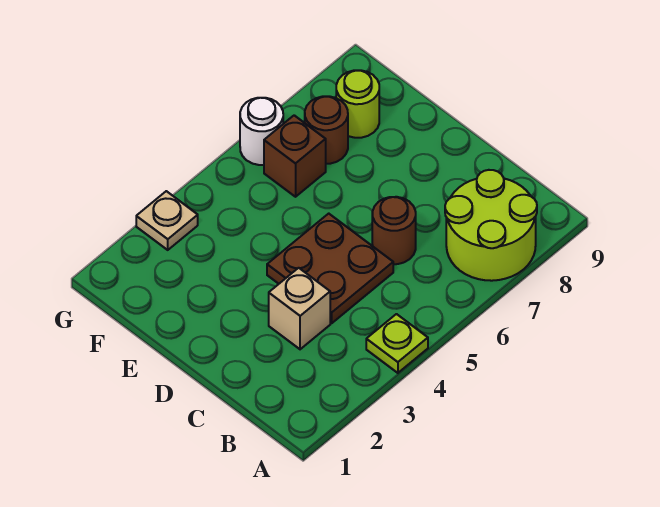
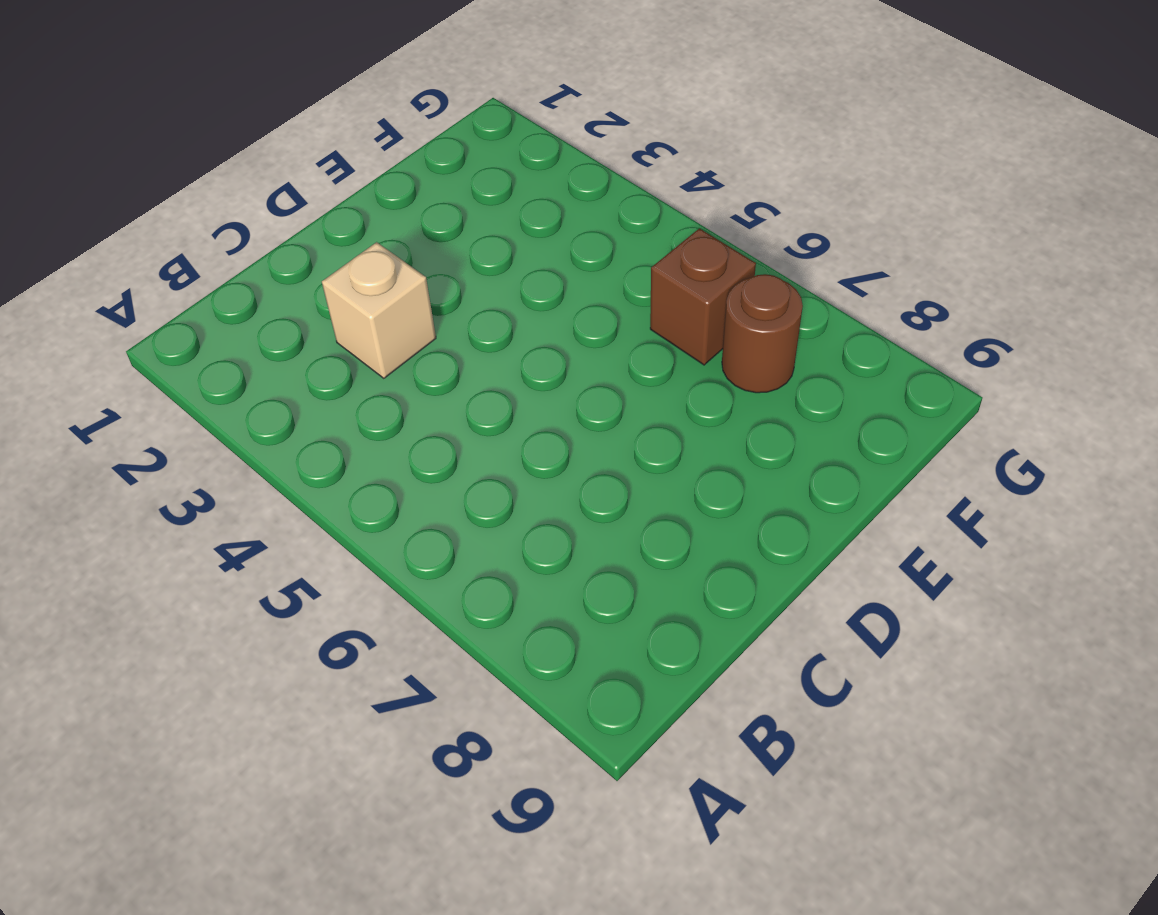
none -> lime plate A4 level 1
none -> lime round brick A7:B8 level 1

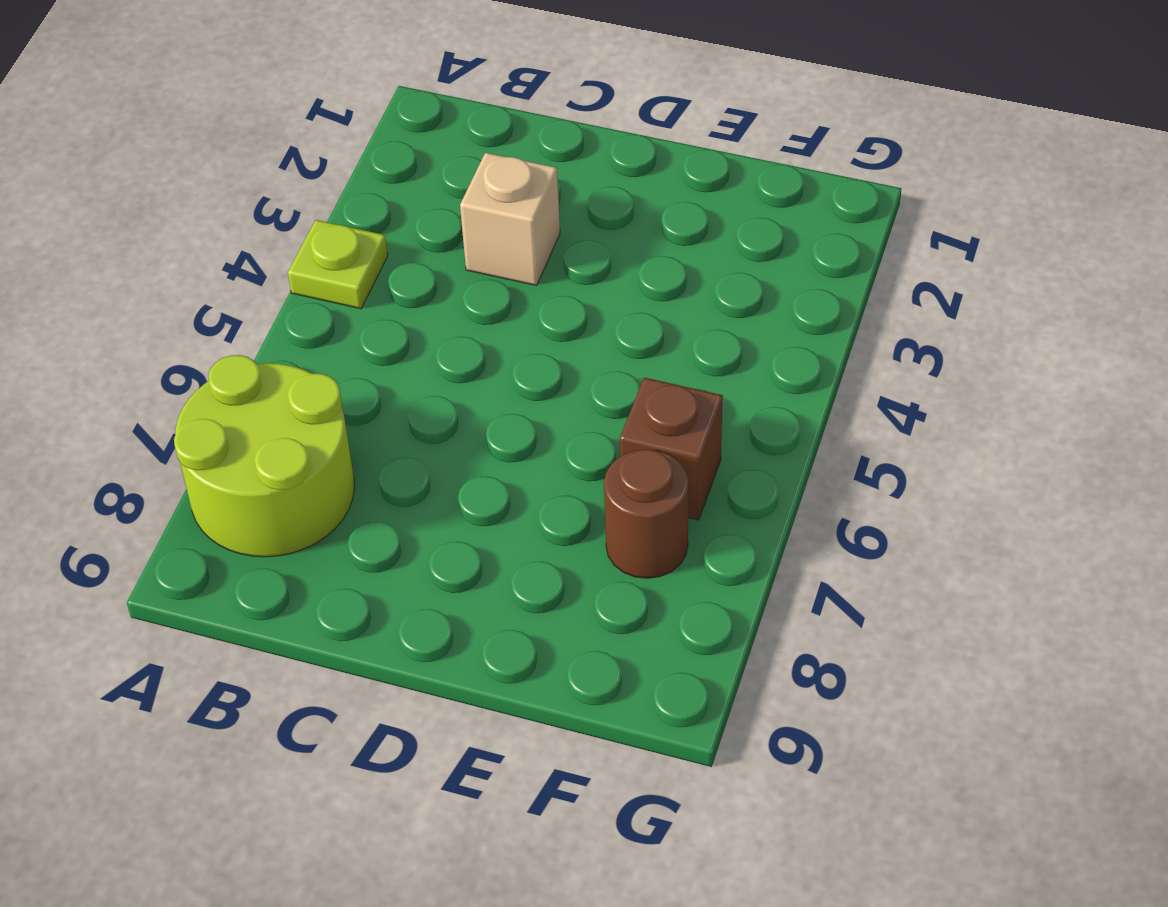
none -> brown plate C4:D5 level 1
none -> brown round brick C6 level 1

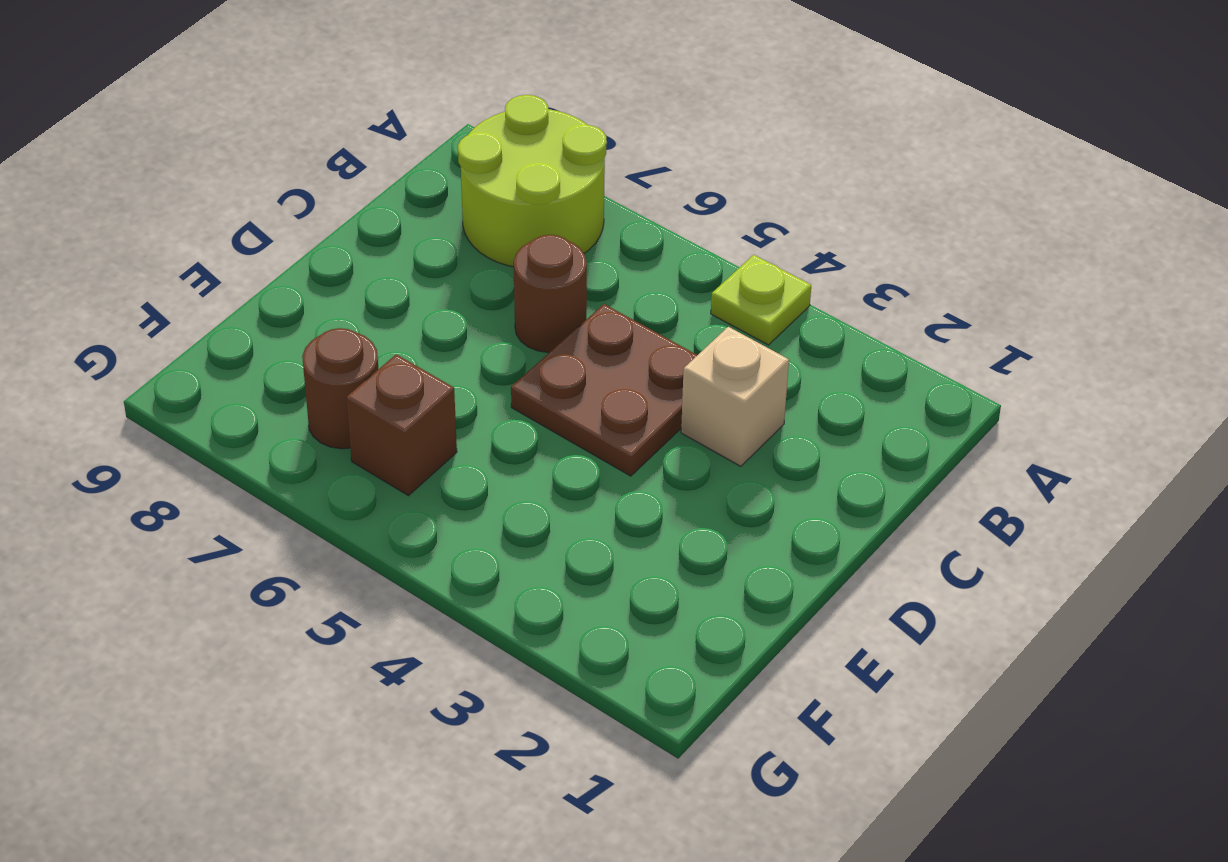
none -> lime round brick F8 level 1
none -> tan plate G3 level 1

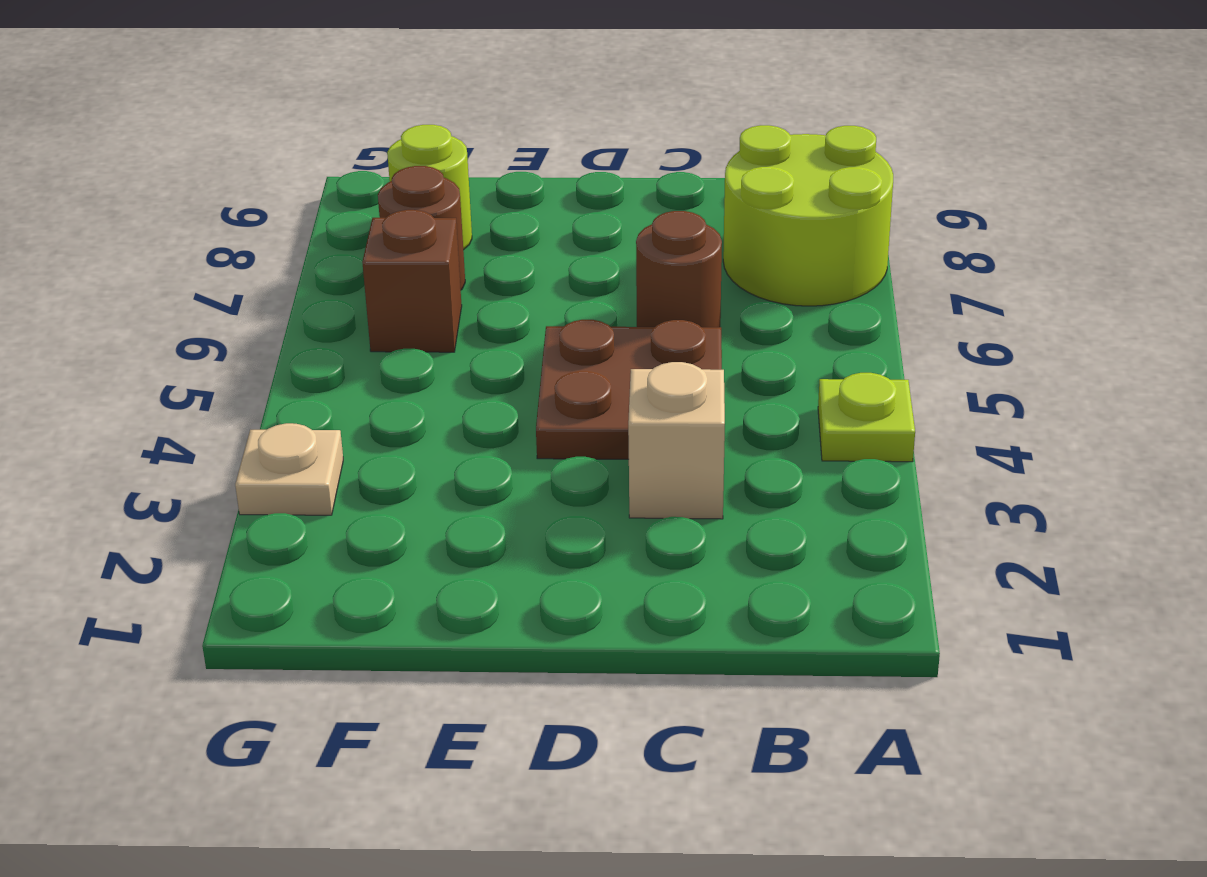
none -> white round brick G6 level 1

